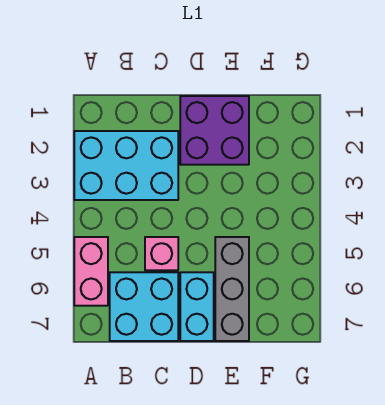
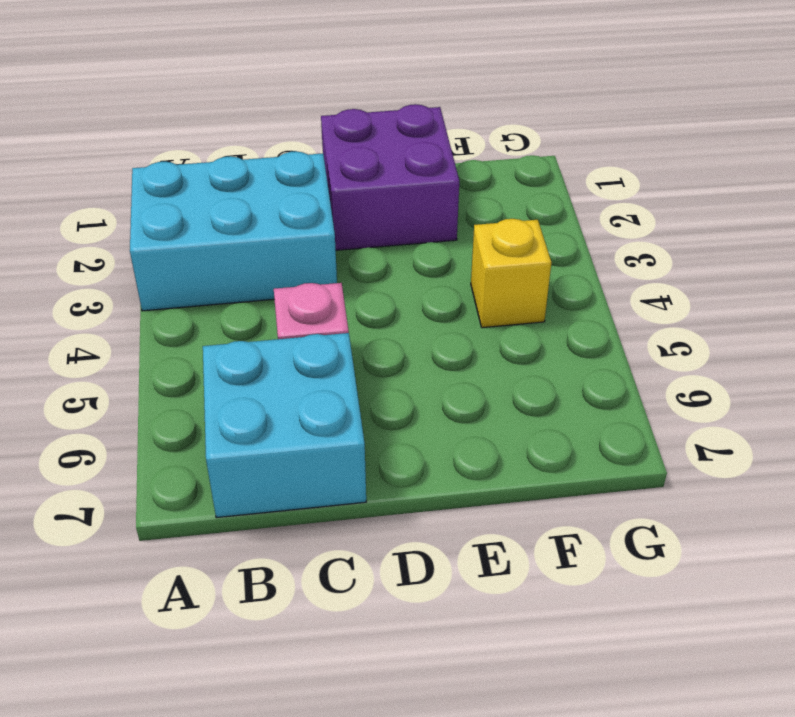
yellow brick F4 level 1 -> none
none -> pink brick A5:A6 level 1
none -> cyan brick D6:D7 level 1

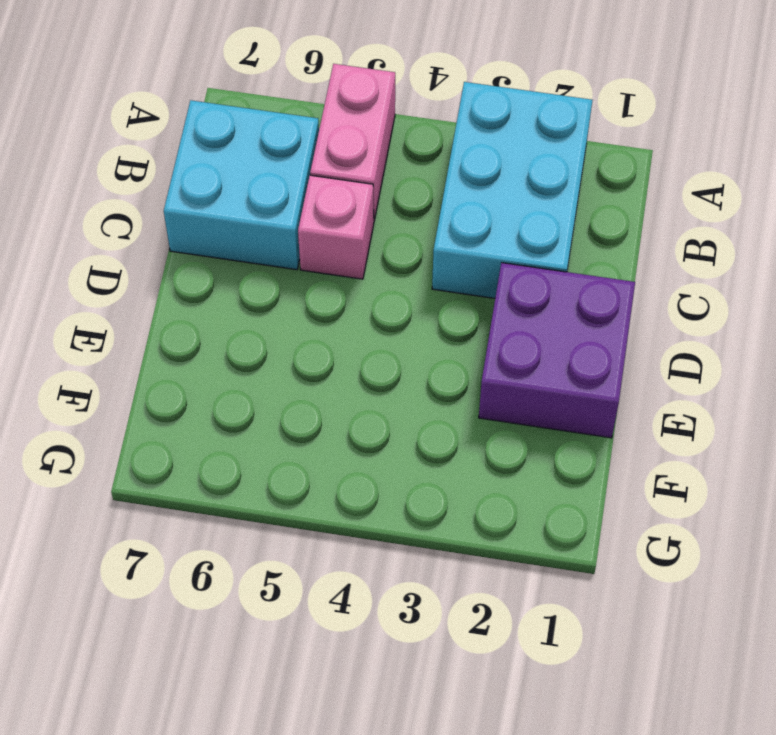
pink brick A5:B5 level 1 -> pink brick A5:A6 level 1
none -> cyan brick D6:D7 level 1
none -> grey brick E5:E7 level 1

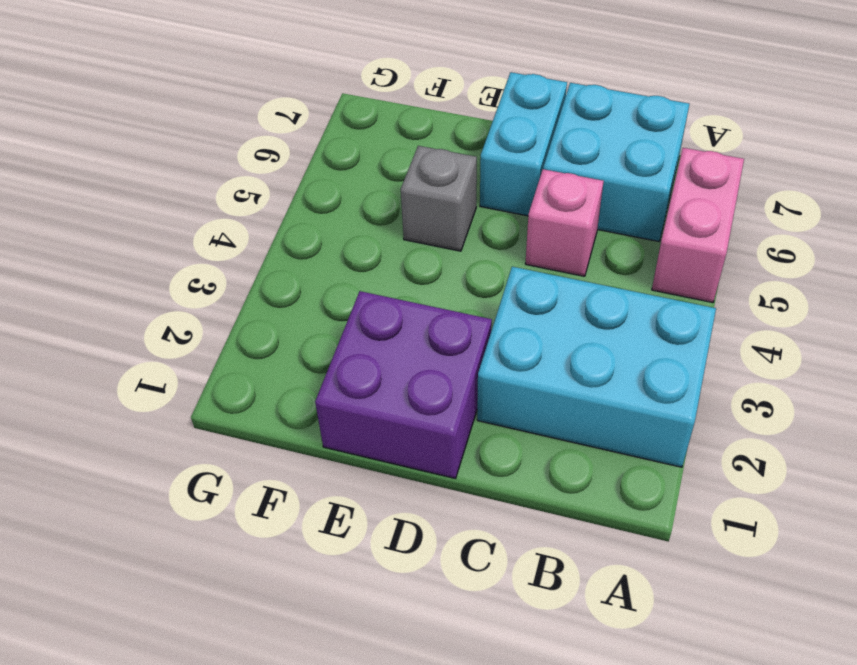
grey brick E5 level 1 -> grey brick E5:E7 level 1

